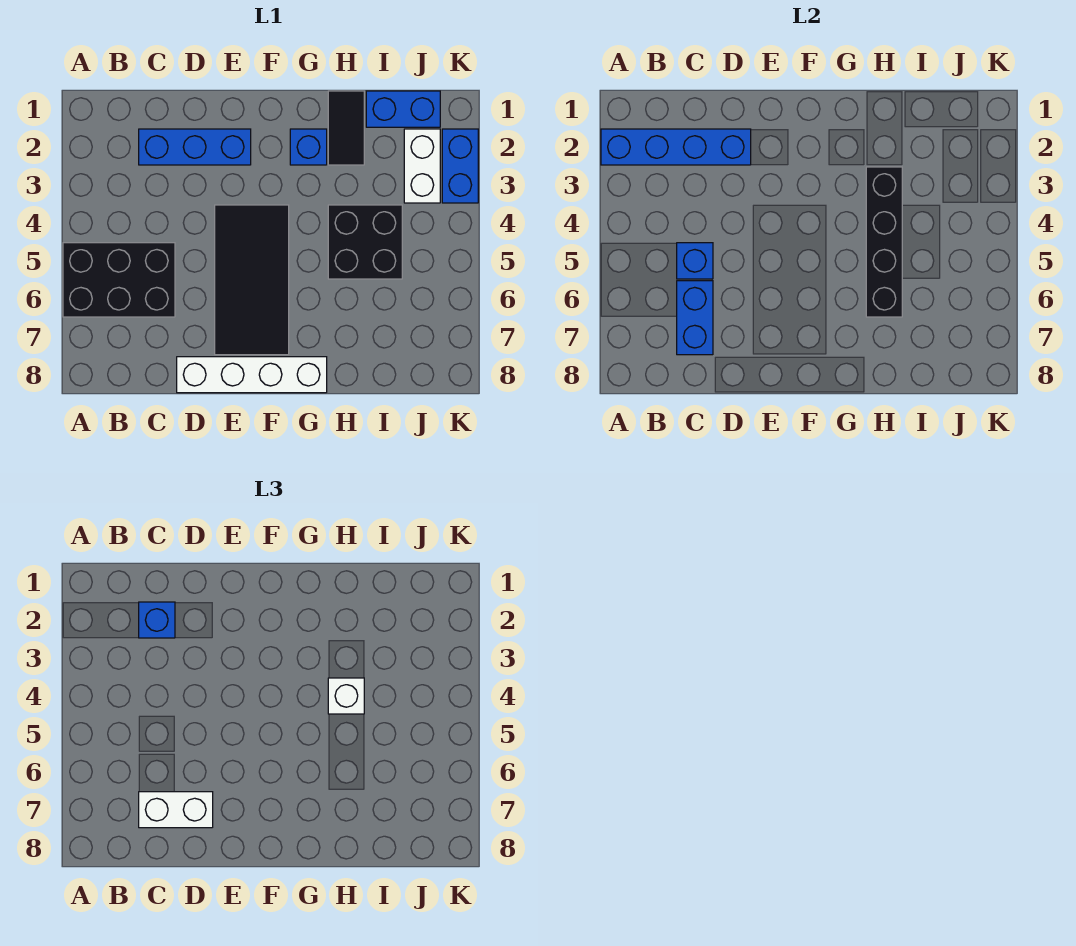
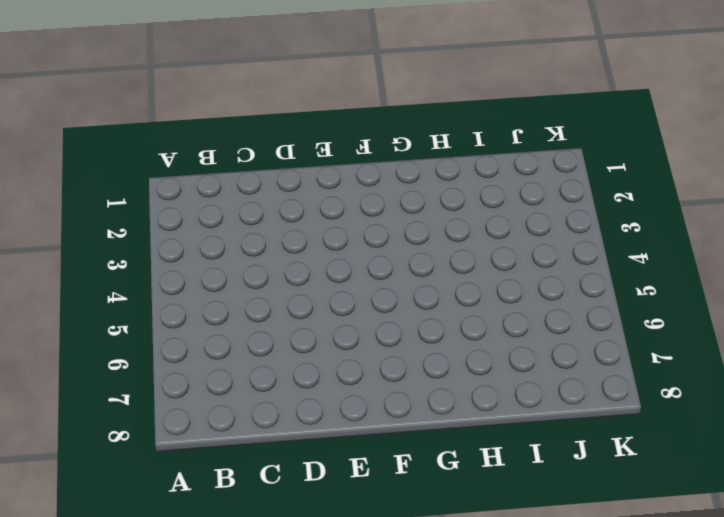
none -> black brick A5:C6 level 1
none -> blue brick C2:E2 level 1
none -> white brick D8:G8 level 1

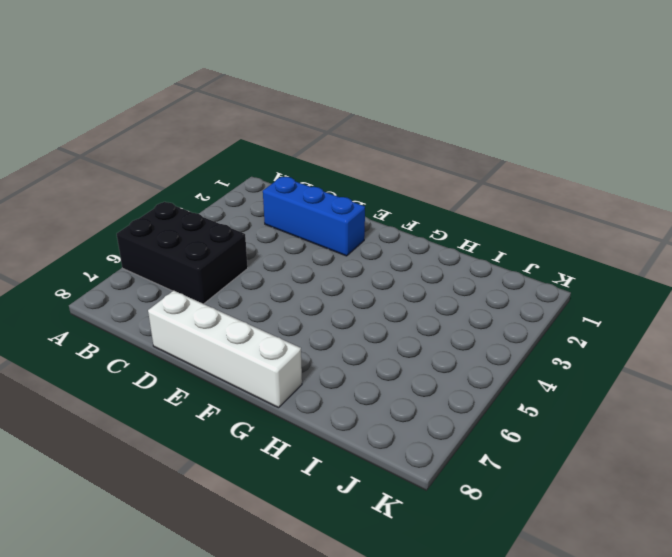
none -> black tile E4:F7 level 1
none -> blue brick G2 level 1
none -> black tile H1:H2 level 1

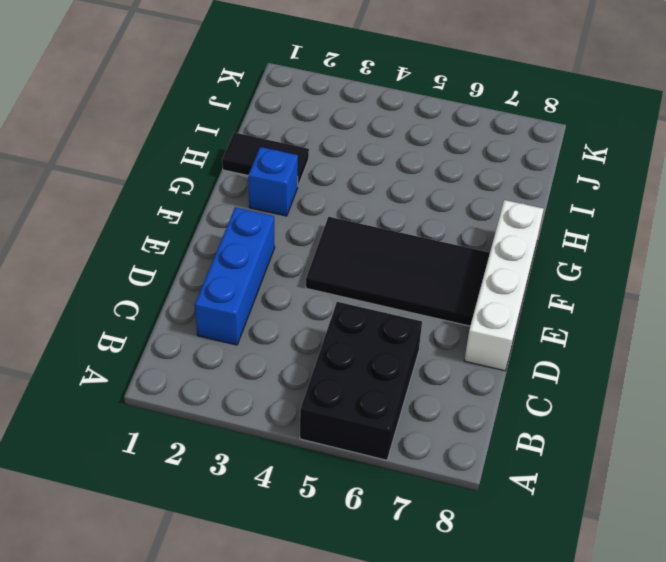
none -> black brick H4:I5 level 1
none -> blue brick I1:J1 level 1
none -> white brick J2:J3 level 1

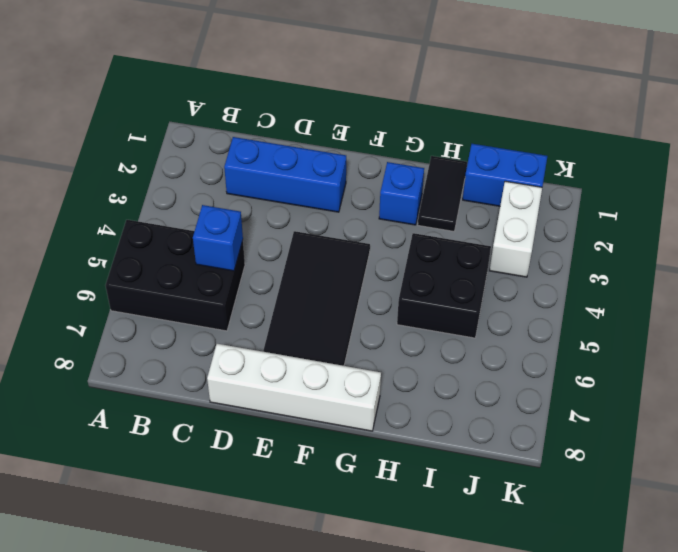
none -> blue brick K2:K3 level 1
none -> blue brick A2:D2 level 2
none -> blue brick C6:C7 level 2

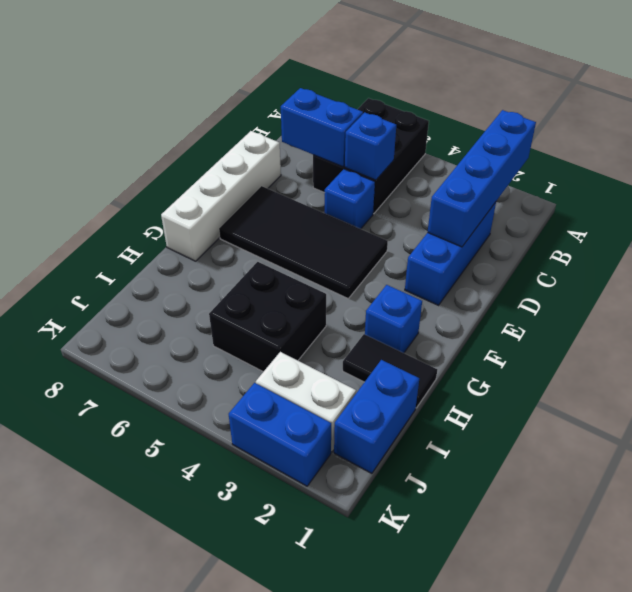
blue brick D5 level 1 -> blue brick C2 level 3
none -> black brick H3:H6 level 2
none -> white brick C7:D7 level 3
none -> white brick H4 level 3

